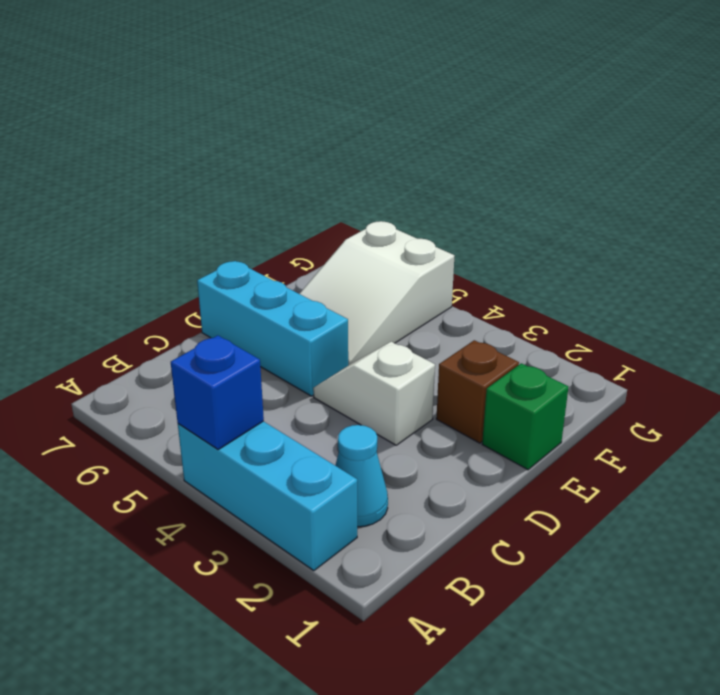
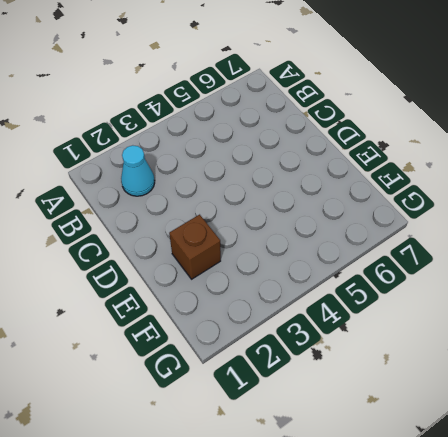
none -> cyan brick A2:A4 level 1
none -> white slope D3:D4 level 1 top 3

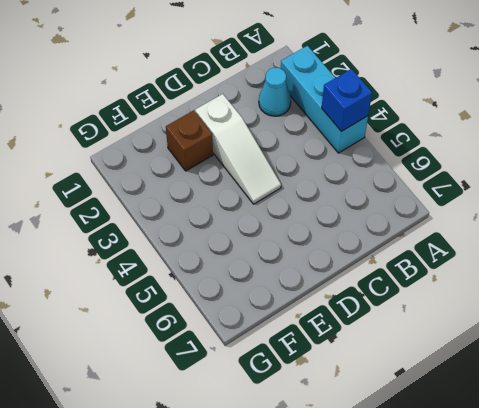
white slope D2:D4 level 1 top 2 -> white slope D3:D4 level 1 top 3
none -> cyan brick D5:D7 level 1
none -> green brick E1 level 1

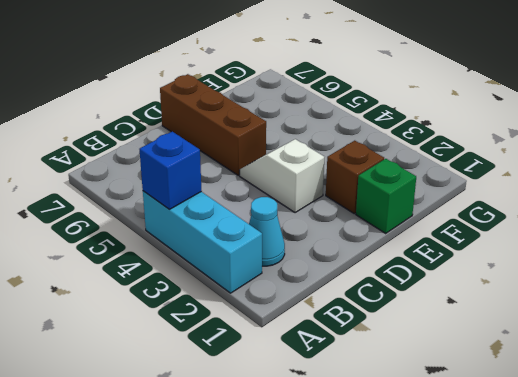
brown brick D5:D7 level 1 -> cyan brick D5:D7 level 1
none -> white slope E5:G6 level 1 top G

